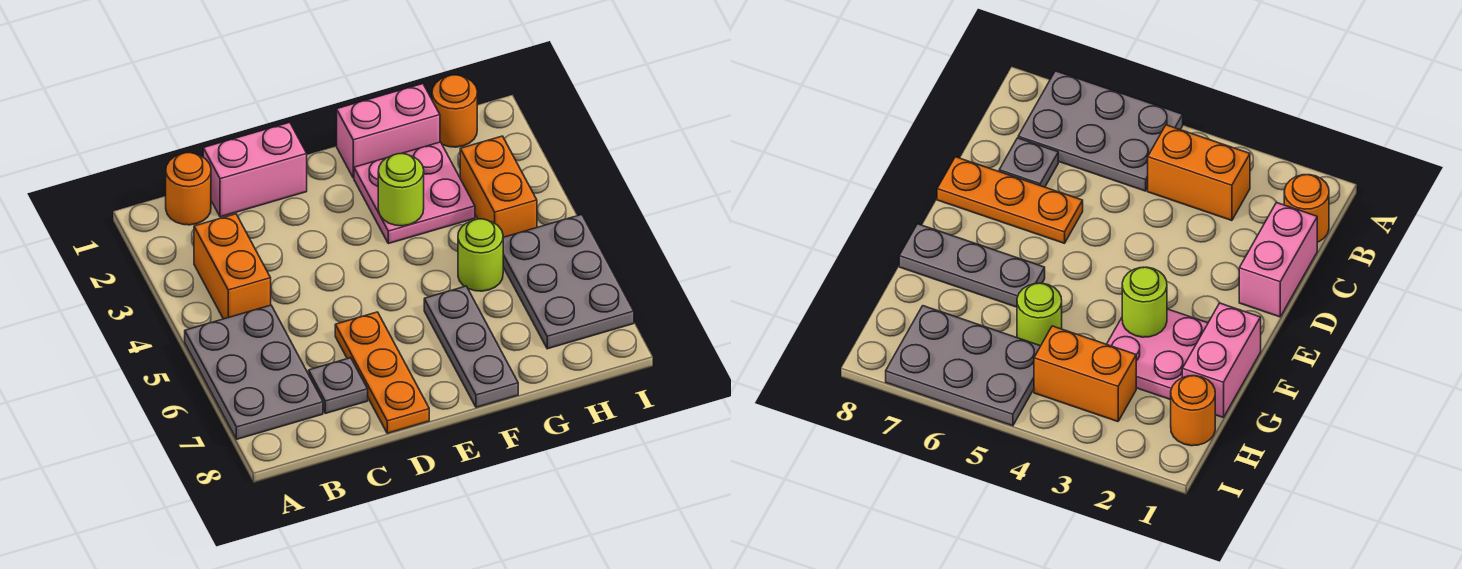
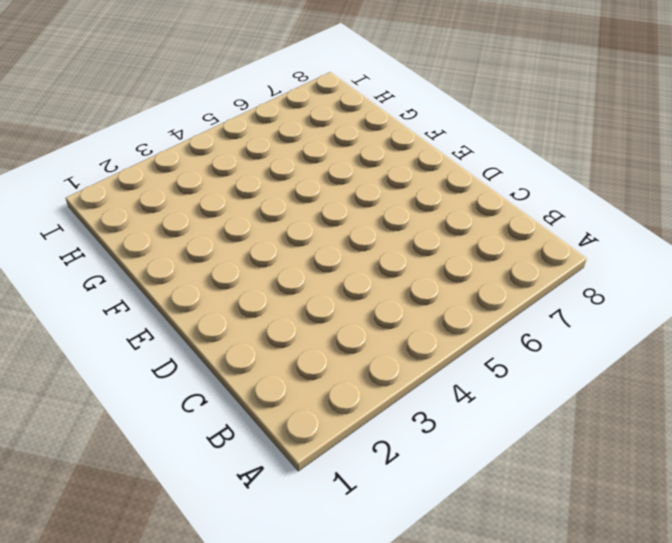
none -> grey plate A5:B7 level 1
none -> orange round brick B1 level 1
none -> orange brick B3:B4 level 1

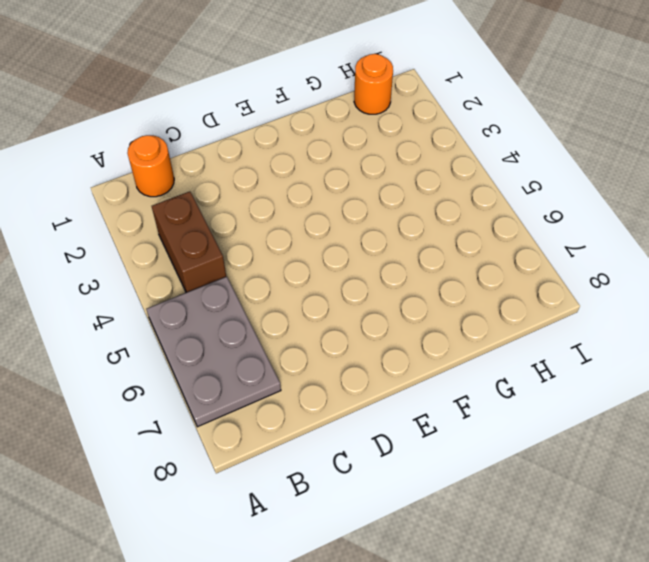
brown brick B3:B4 level 1 -> orange brick B3:B4 level 1
none -> pink brick C1:D1 level 1
none -> grey plate C7 level 1
none -> orange plate D6:D8 level 1

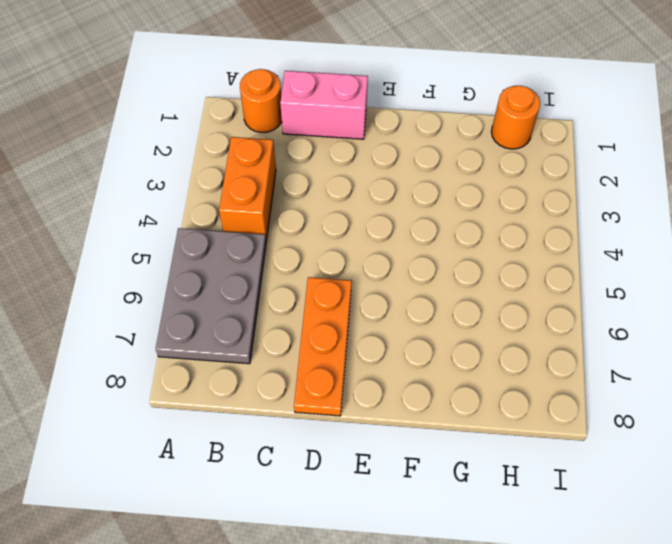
none -> grey plate C7 level 1
none -> pink brick F1:G1 level 1
none -> pink plate F2:G3 level 1

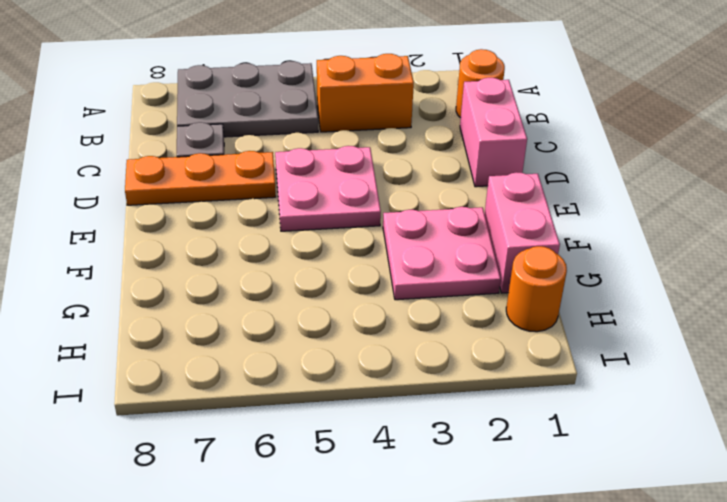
pink plate D4:E5 level 1 -> none
none -> grey plate F6:F8 level 1
none -> lime round brick G5 level 1
none -> orange brick H3:H4 level 1

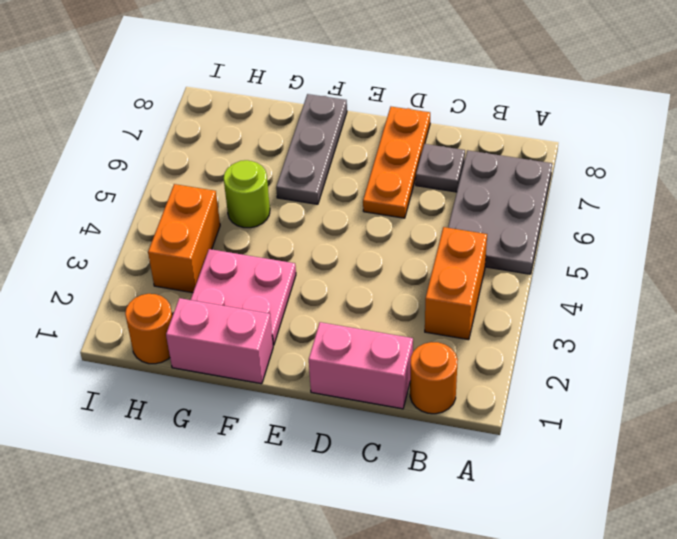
none -> grey plate H5:I7 level 1
none -> lime round brick F3 level 2

